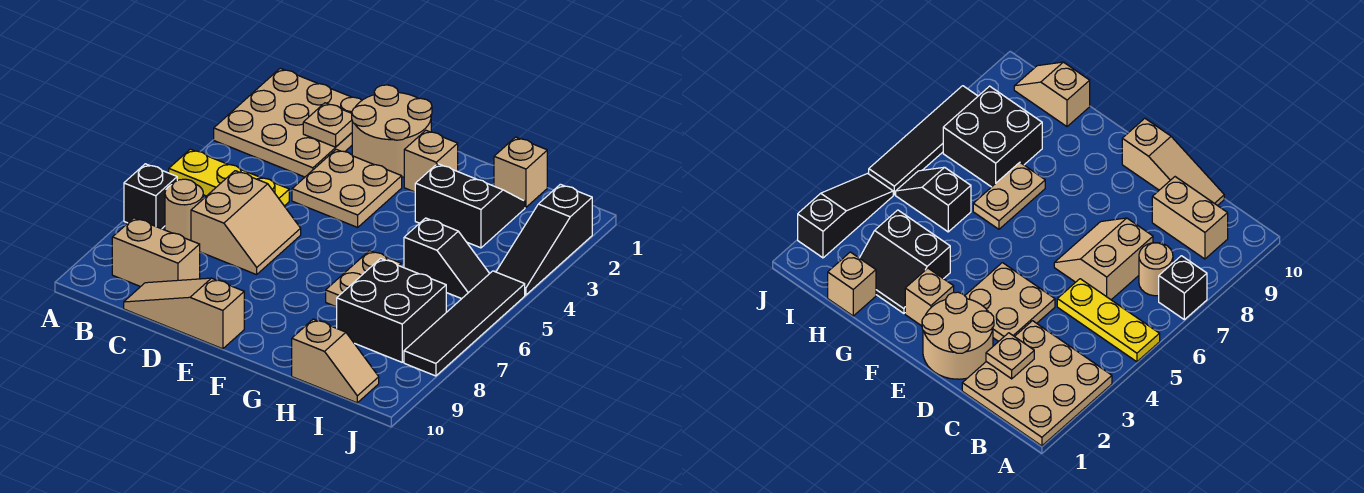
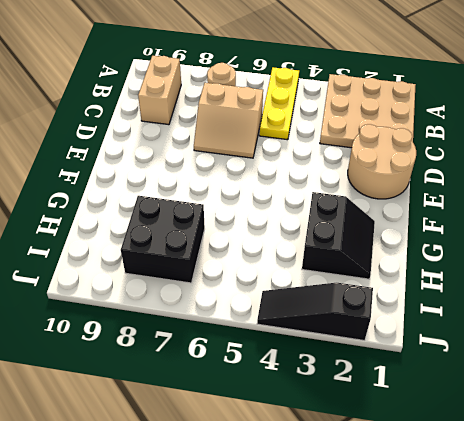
none -> black brick A7 level 1
none -> tan slope C10:E10 level 1 top E
none -> tan plate D3:E4 level 1

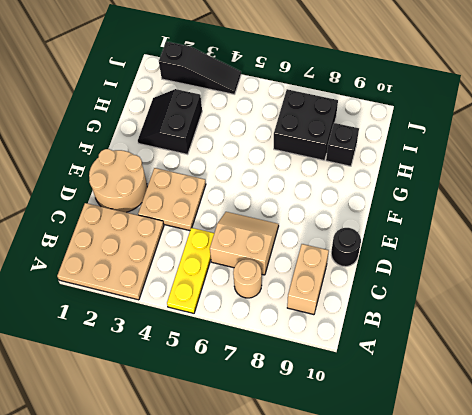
black round brick D10 level 1 -> tan slope C10:E10 level 1 top E
black brick H9 level 1 -> black brick A7 level 1
none -> tan brick F2 level 1
none -> tan plate G6:G7 level 1
none -> tan brick H1 level 1

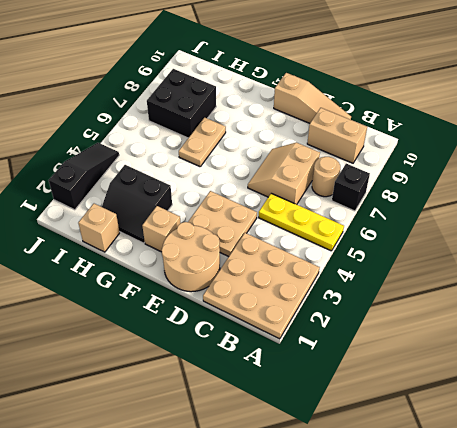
none -> black slope H5:I5 level 1 top H
none -> tan slope H10:I10 level 1 top H
none -> black tile J5:J8 level 1

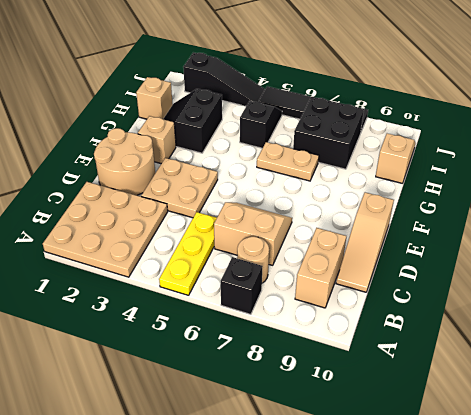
none -> tan plate C2 level 2

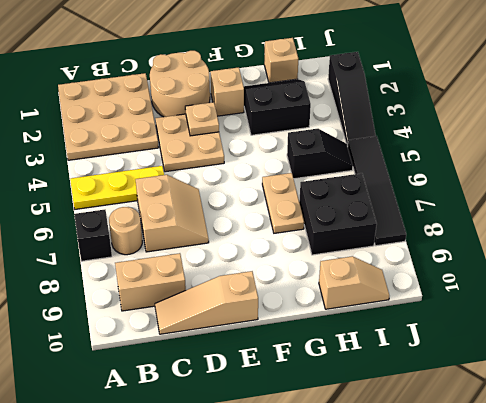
tan plate E3 level 2 -> tan plate C2 level 2

